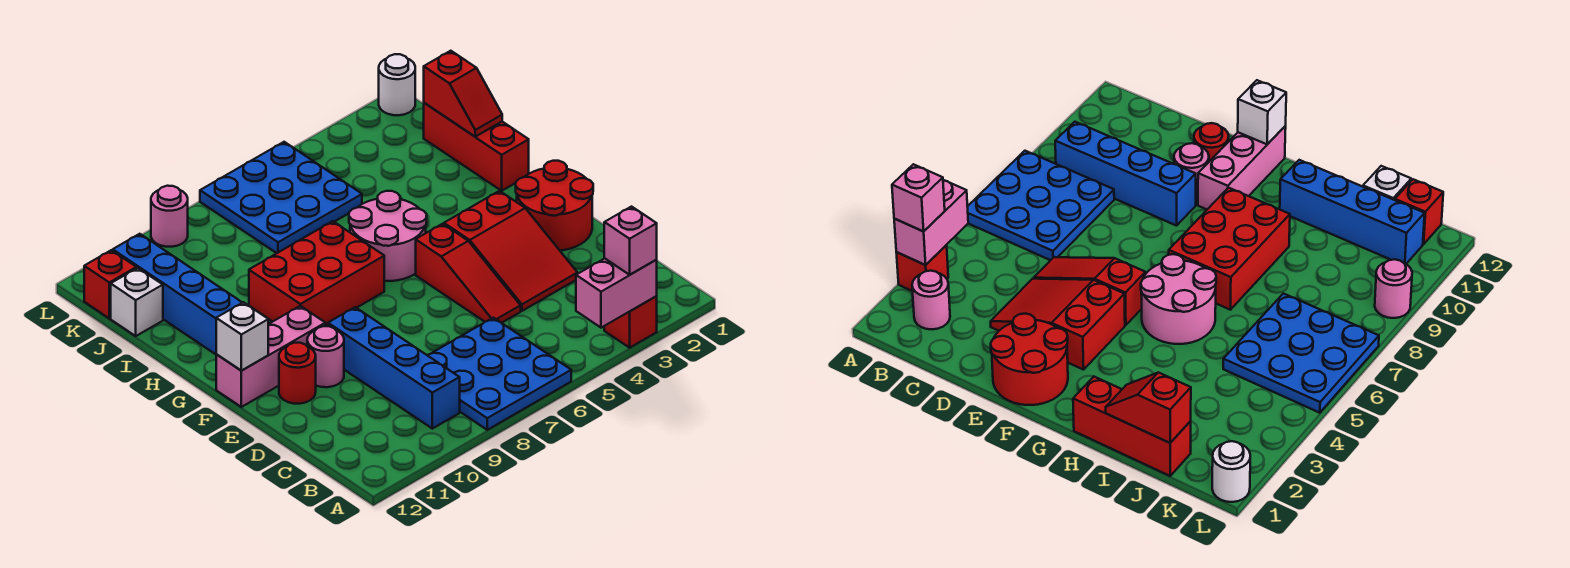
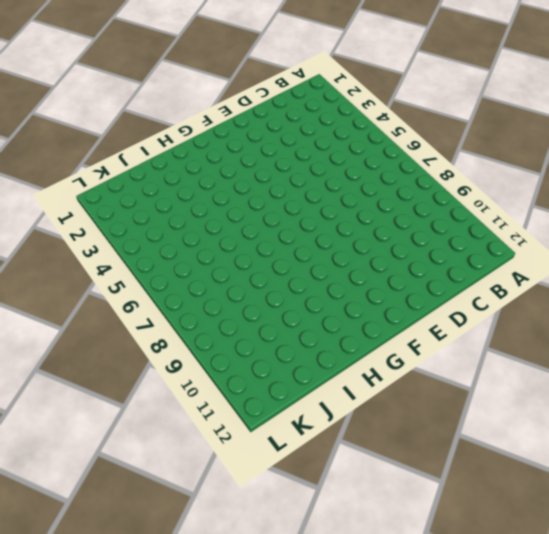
none -> red brick A3 level 1
none -> blue plate A6:C8 level 1
none -> pink round brick B2 level 1

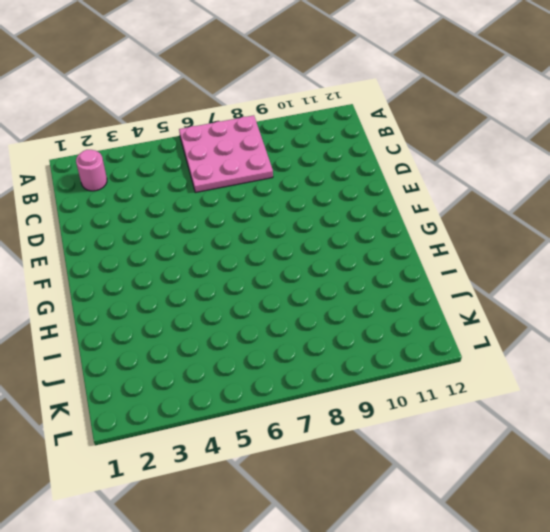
pink plate A6:C8 level 1 -> blue plate A6:C8 level 1
none -> red brick A3 level 1
none -> blue brick B9:E9 level 1
none -> red slope D3:F4 level 1 top F

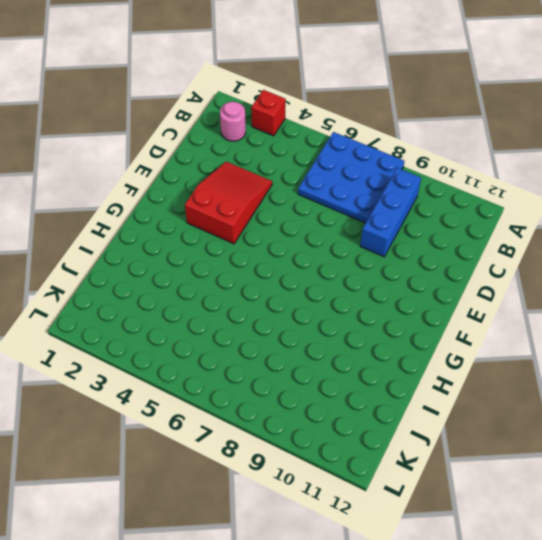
blue brick B9:D9 level 1 -> blue brick B9:E9 level 1
none -> red slope D5:F5 level 1 top F
none -> red round brick E1:F2 level 1
none -> pink round brick E10 level 1

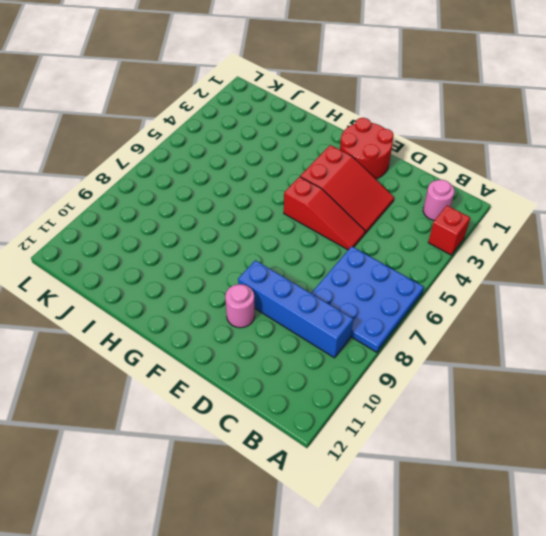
none -> red round brick E11 level 1
none -> pink brick F10:F12 level 1
none -> pink round brick G5:H6 level 1

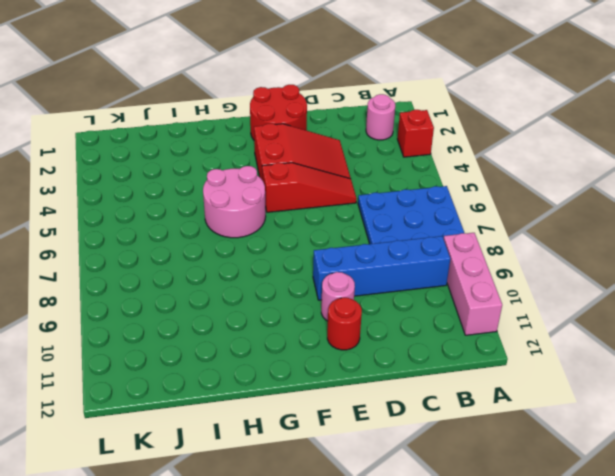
pink brick A9:A11 level 1 -> pink brick F10:F12 level 1
none -> red brick G7:H9 level 1
none -> red brick H1:J1 level 1
none -> blue brick H11:K11 level 1

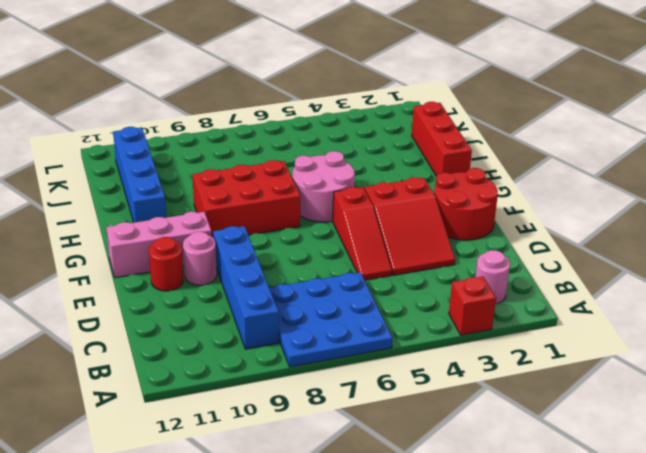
none -> blue plate J5:L7 level 1
none -> white brick J12 level 1
none -> red brick K12 level 1

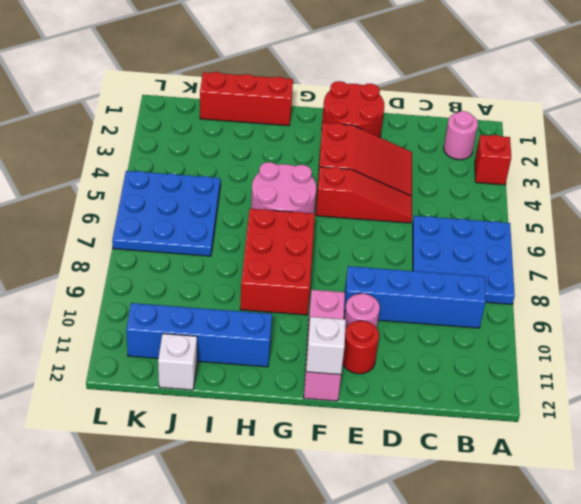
none -> red brick K12 level 1
none -> white round brick L1 level 1
none -> pink round brick L9 level 1

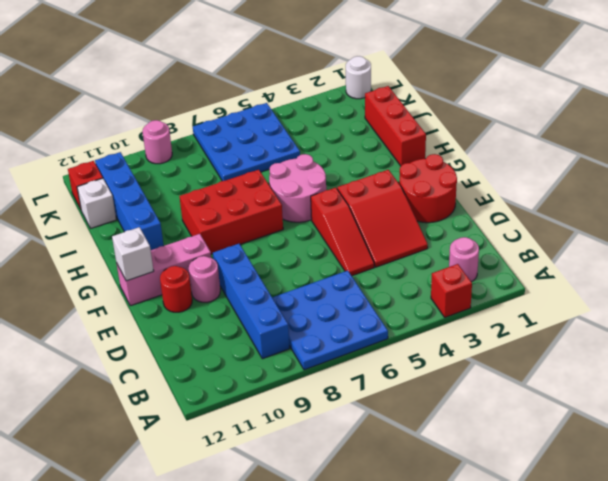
none -> pink brick A3:A4 level 2
none -> red slope I1:J1 level 2 top J
none -> pink brick A3 level 3

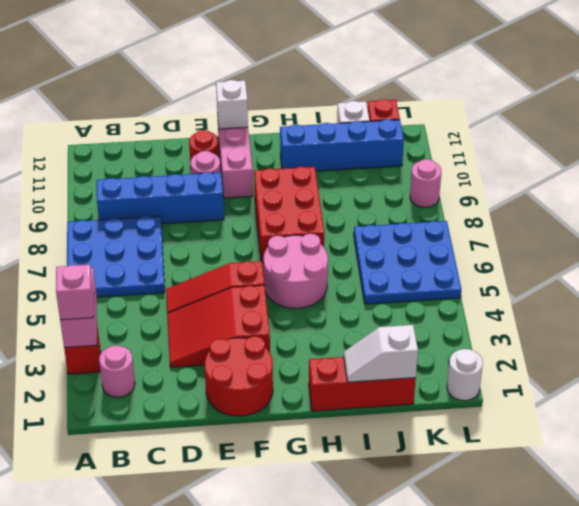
white slope I1:J1 level 2 top J -> red slope I1:J1 level 2 top J

